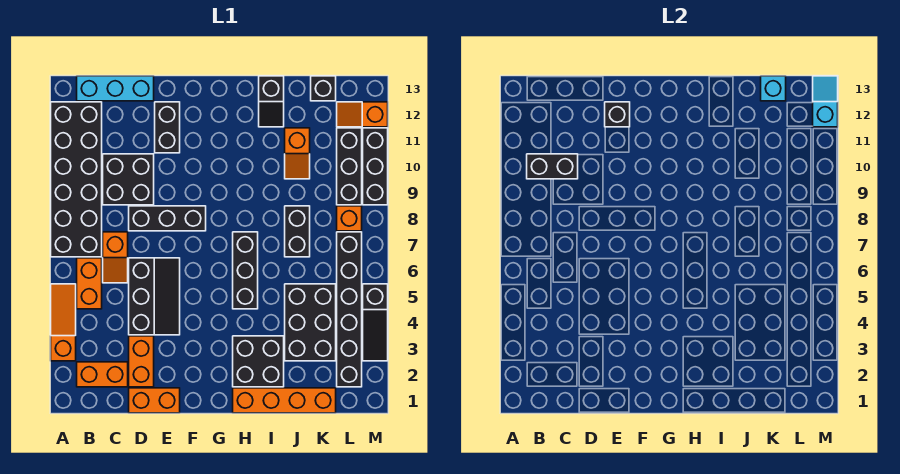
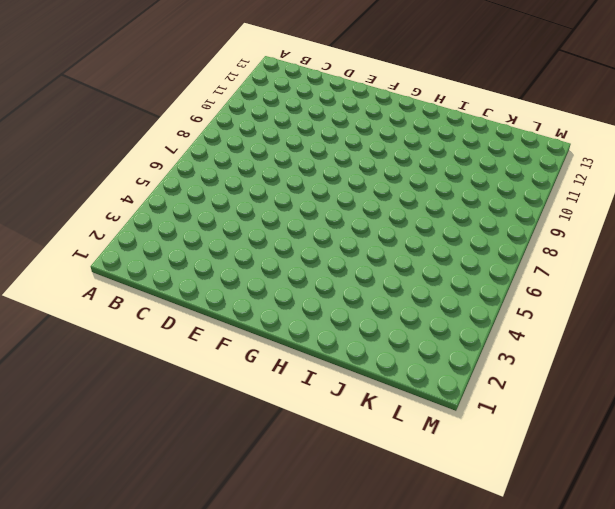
none -> orange slope A3:A5 level 1 top 3
none -> black brick A7:B12 level 1
none -> orange brick B2:C2 level 1
none -> orange brick B5:B6 level 1

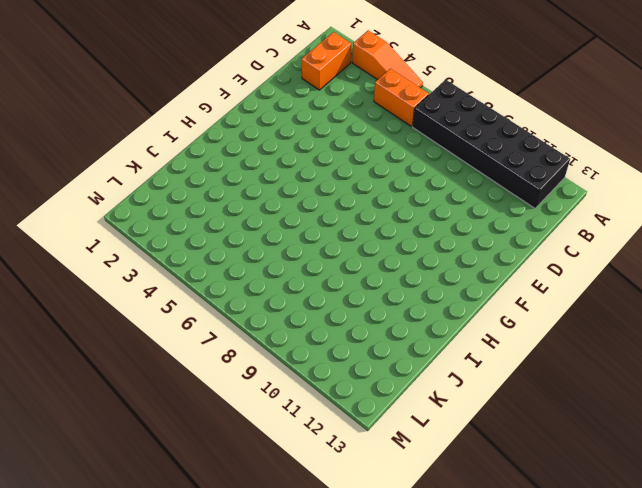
none -> cyan brick B13:D13 level 1
none -> orange slope C6:C7 level 1 top 7
none -> black brick C9:D10 level 1
none -> orange brick D1:E1 level 1

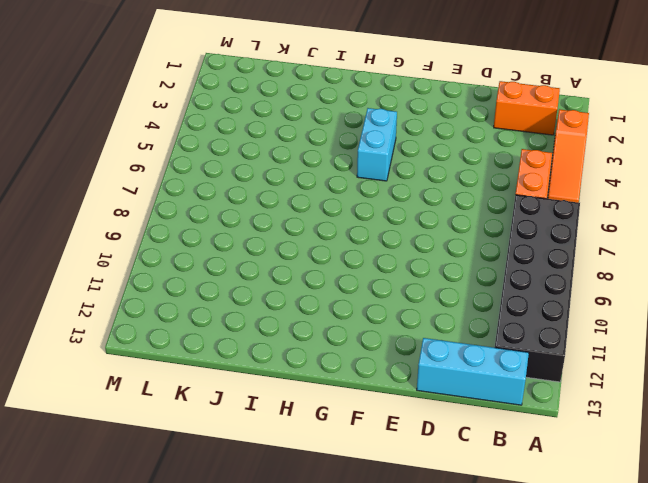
cyan brick G4:G5 level 1 -> none
none -> orange slope C6:C7 level 1 top 7
none -> black brick C9:D10 level 1
none -> orange brick D1:E1 level 1
none -> orange brick D2:D3 level 1

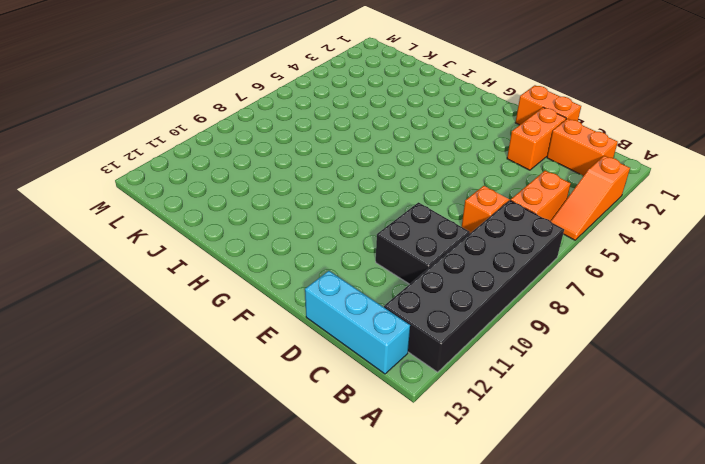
none -> black slope D4:E6 level 1 top D
none -> black brick D8:F8 level 1
none -> black brick E11:E12 level 1
none -> orange brick H1:K1 level 1

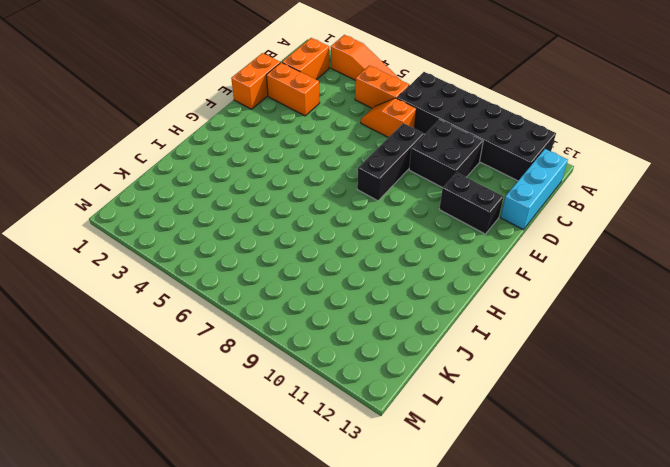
none -> black slope D4:E6 level 1 top D
none -> orange brick H1:K1 level 1
none -> black brick H2:I3 level 1
none -> black brick H5:H7 level 1

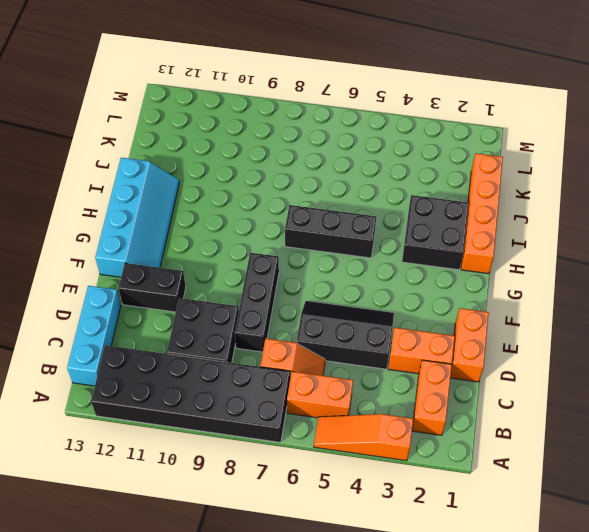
cyan slope F12:I13 level 1 top 13 -> black slope I12:I13 level 1 top 13
none -> black brick J3:K5 level 1
none -> black brick J7:J8 level 1
none -> orange slope J10:J11 level 1 top 11
none -> black brick K13 level 1

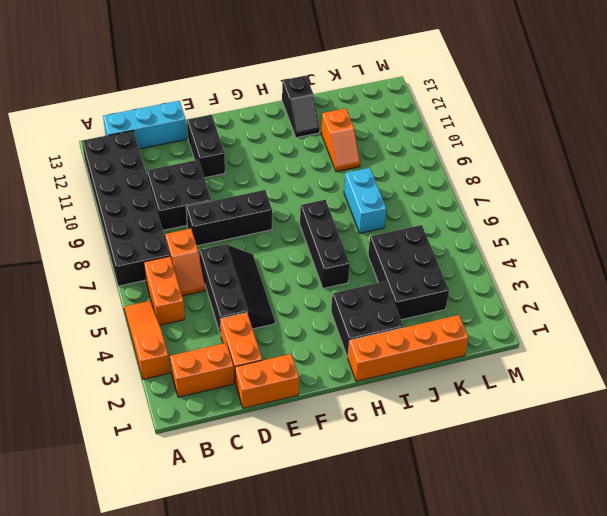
cyan brick J7:J8 level 1 -> black brick J7:J8 level 1
none -> black brick K13 level 1
none -> black brick L2:L7 level 1
none -> orange brick L8 level 1
none -> black brick L9:L11 level 1

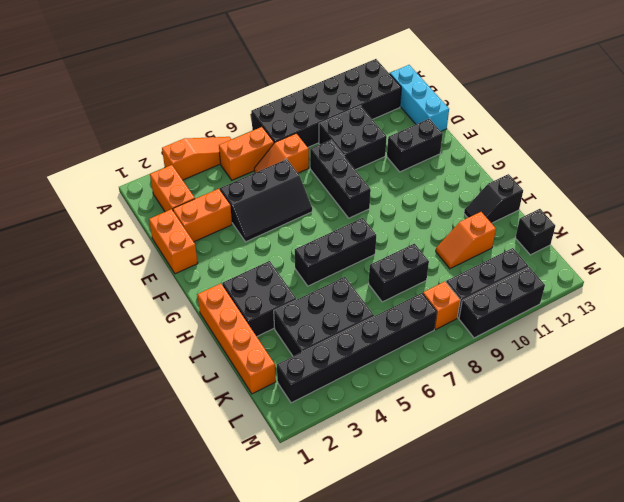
none -> orange slope L12:M12 level 1 top M
none -> black slope M3:M5 level 1 top 5
none -> black brick B10:C10 level 2
none -> black brick E12 level 2

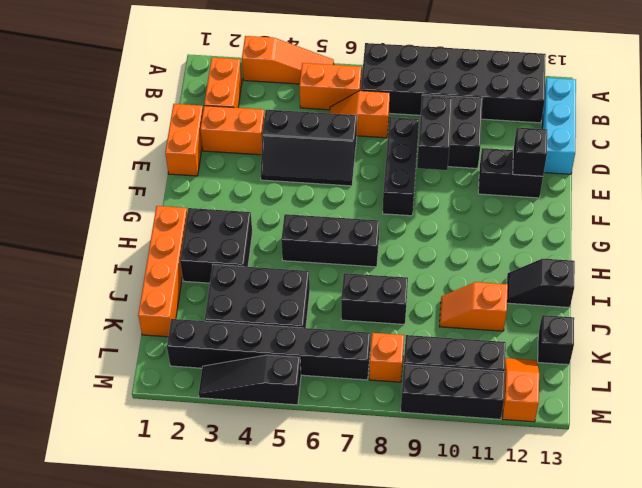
black brick D9:E9 level 2 -> black brick B10:C10 level 2
none -> cyan brick K13 level 2
none -> cyan slope M12:M13 level 2 top 12

